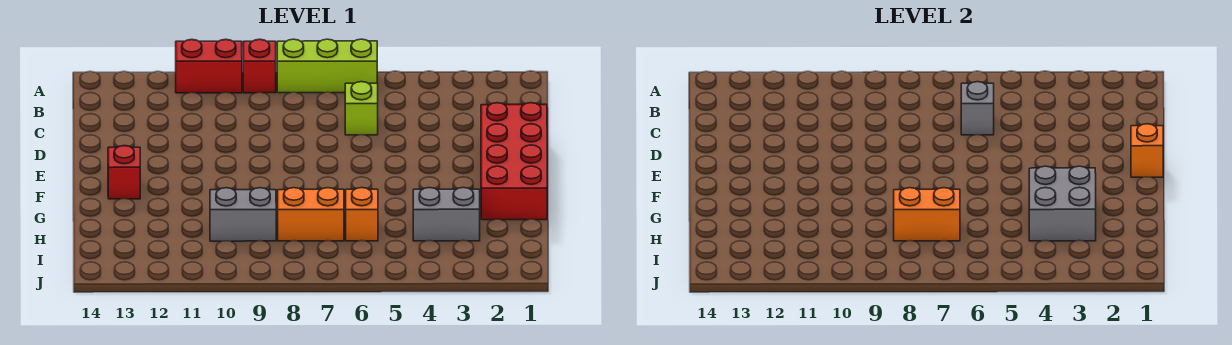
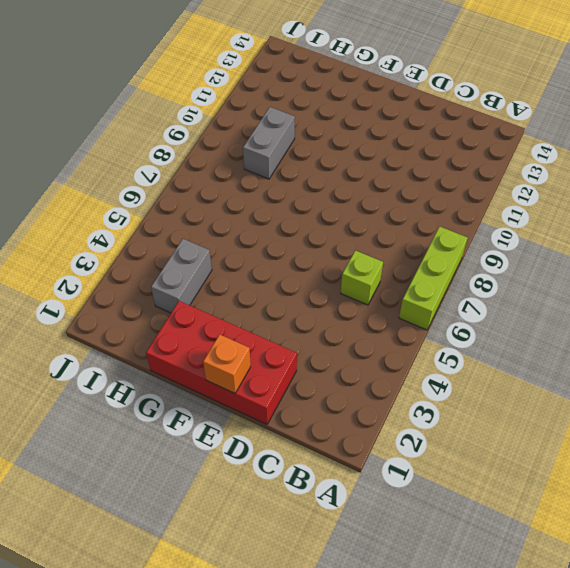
none -> red brick A9 level 1
none -> red brick A10:A11 level 1
none -> red brick F13 level 1

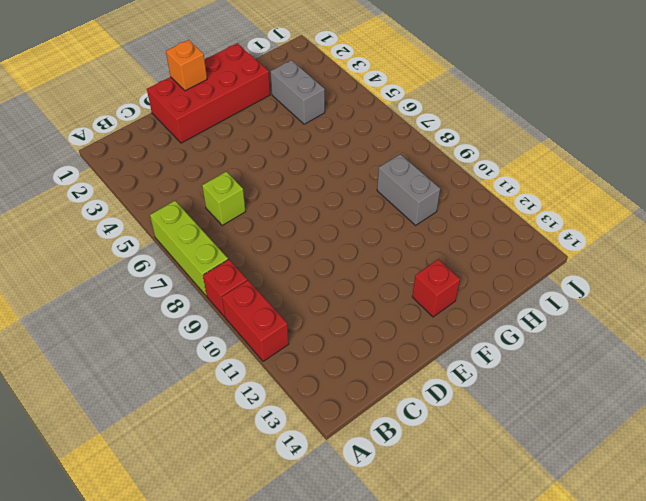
none -> orange brick H6 level 1
none -> orange brick H7:H8 level 1
none -> grey brick C6 level 2

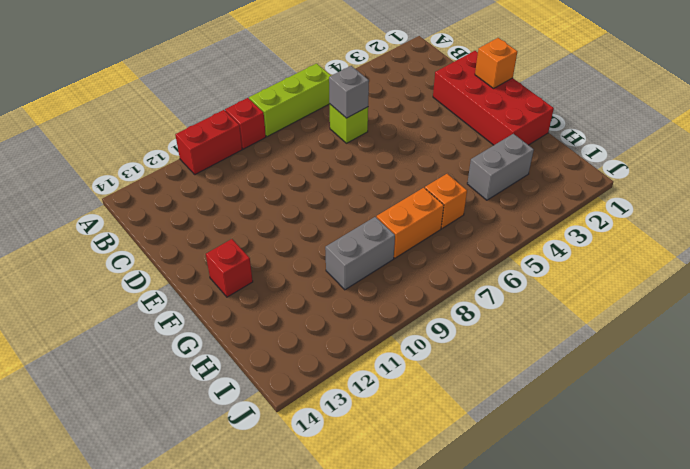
none -> grey brick G3:H4 level 2
none -> orange brick H7:H8 level 2

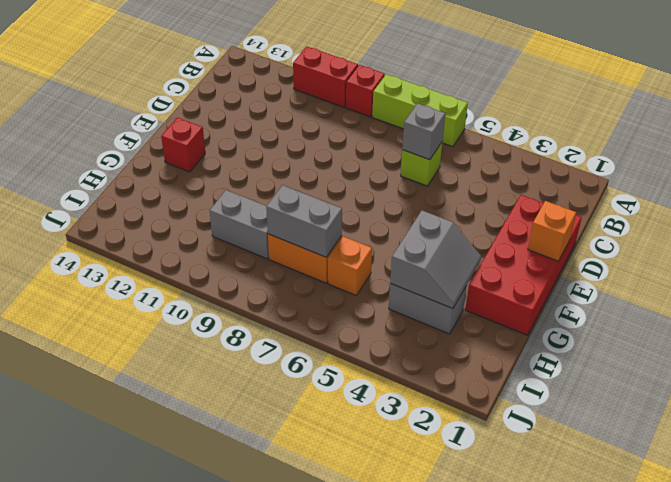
grey slope G3:H4 level 2 top 4 -> grey brick G3:H4 level 2
grey brick H7:H8 level 2 -> orange brick H7:H8 level 2

